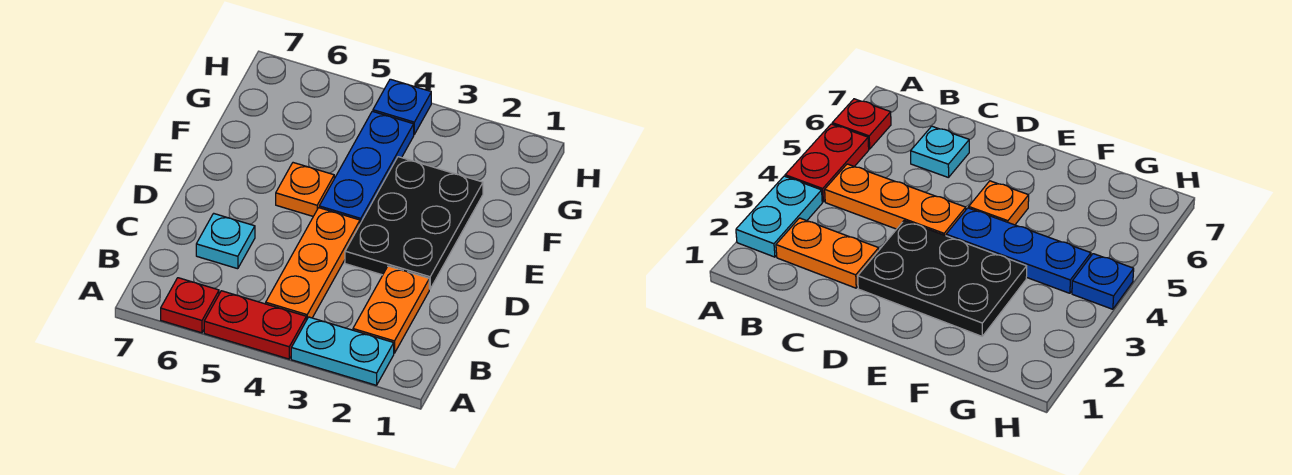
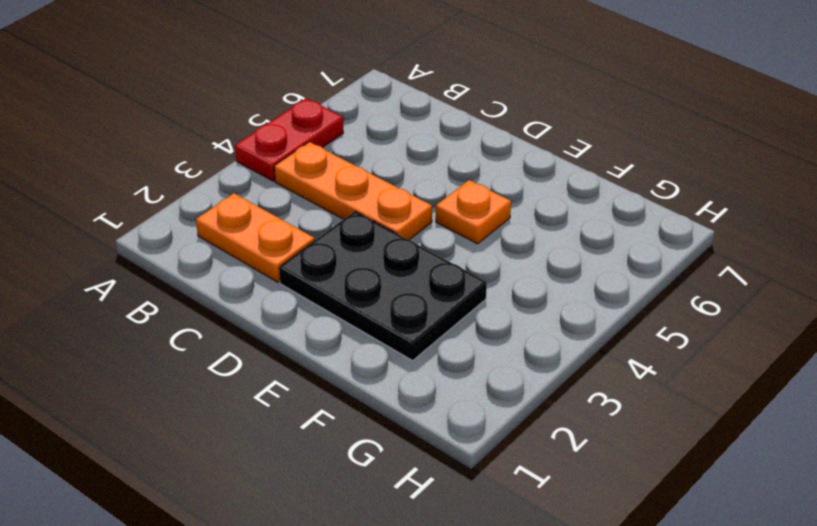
none -> cyan plate A2:A3 level 1
none -> red plate A6 level 1

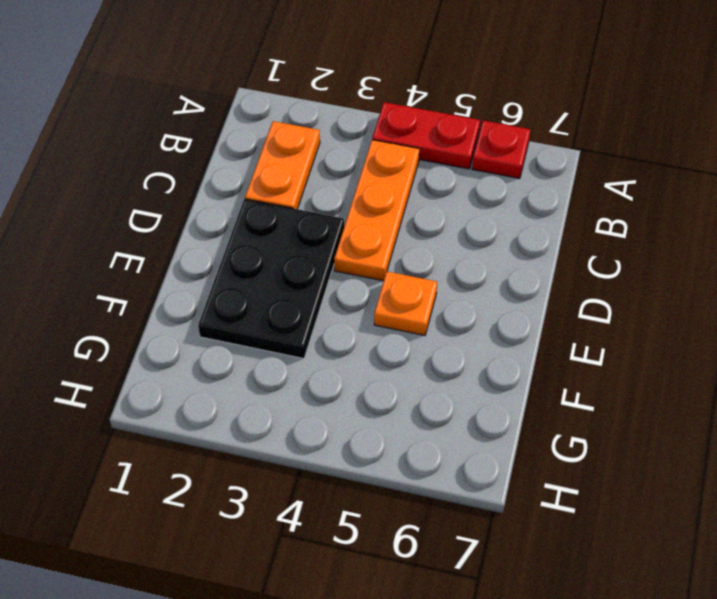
none -> cyan plate A2:A3 level 1
none -> cyan plate C6 level 1

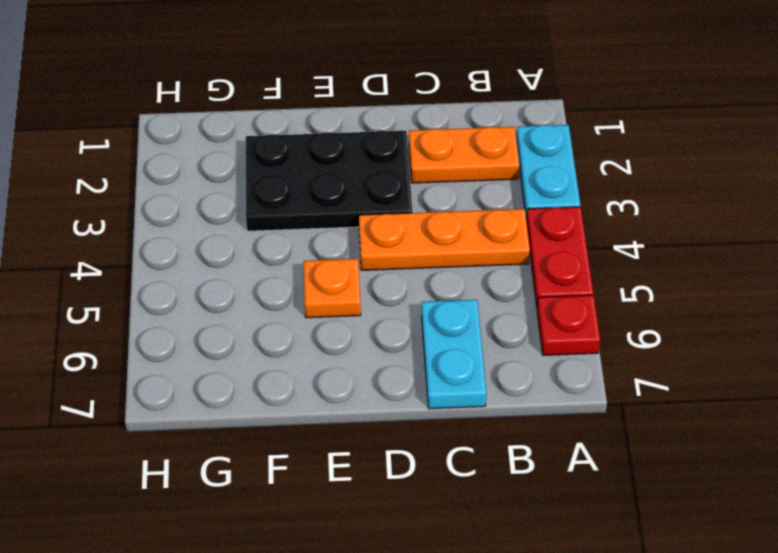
cyan plate C6:C7 level 1 -> cyan plate C6 level 1
none -> blue plate E4:G4 level 1
none -> blue plate H4 level 1

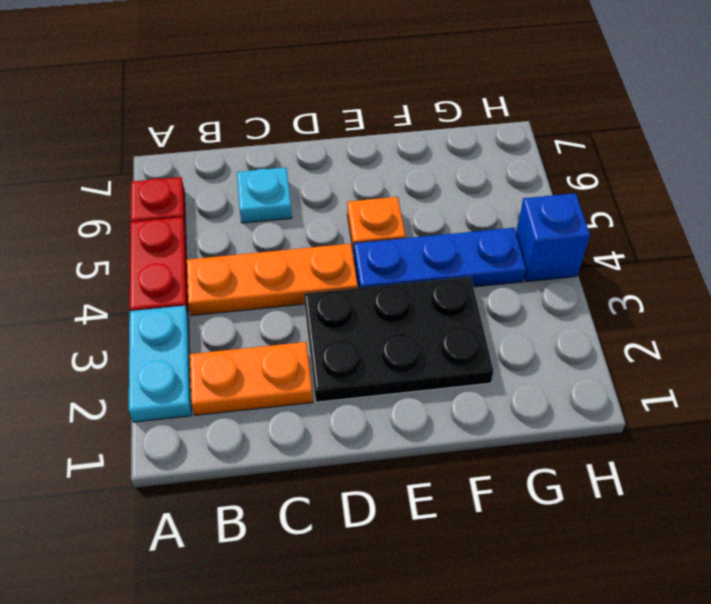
blue brick H4 level 1 -> blue plate H4 level 1

